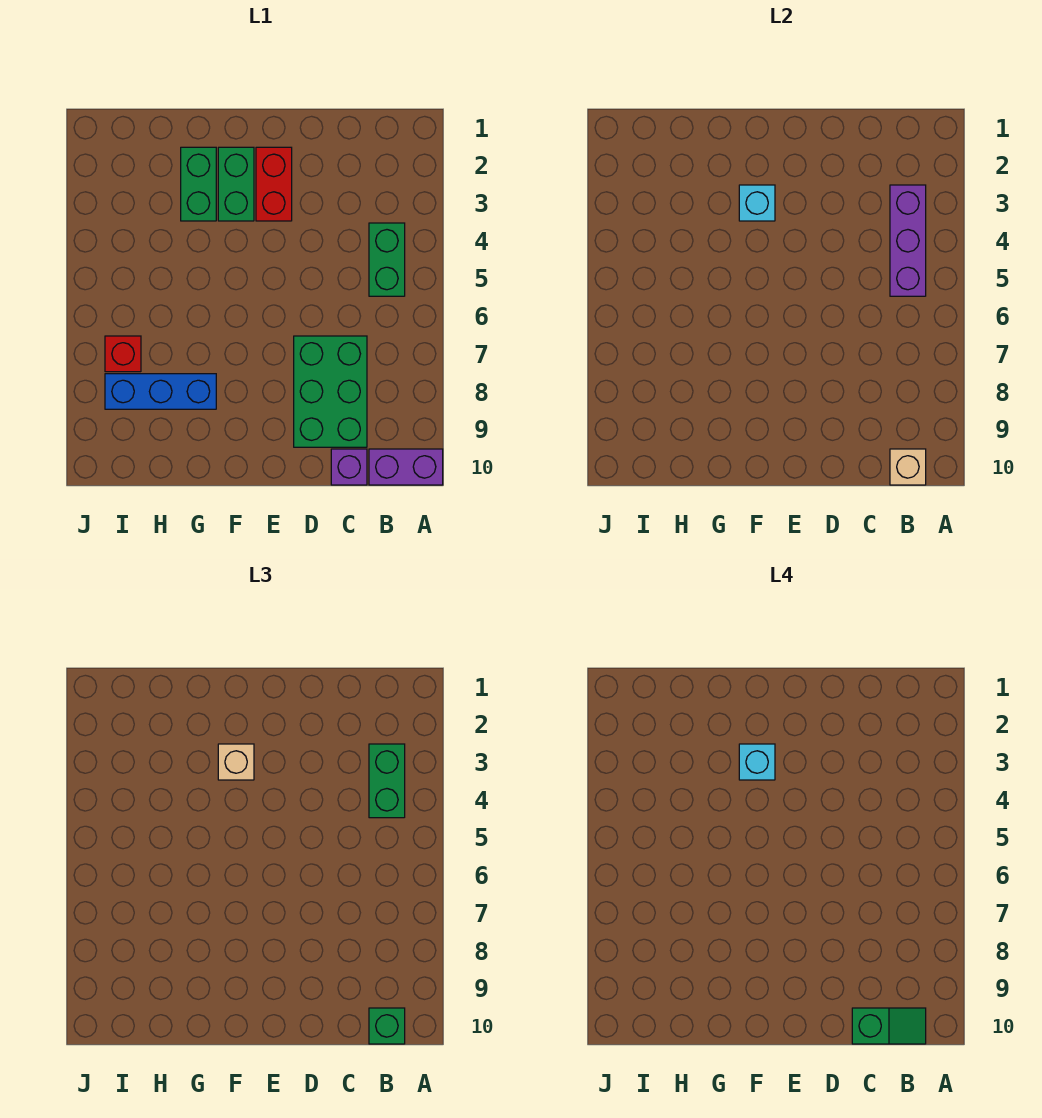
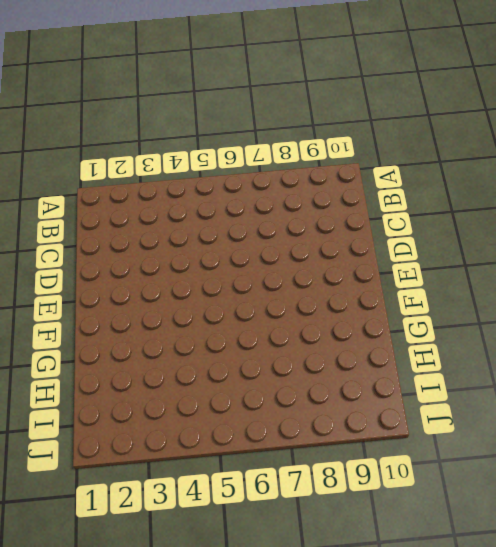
none -> purple brick A10:B10 level 1
none -> green brick B4:B5 level 1
none -> green brick C7:D9 level 1

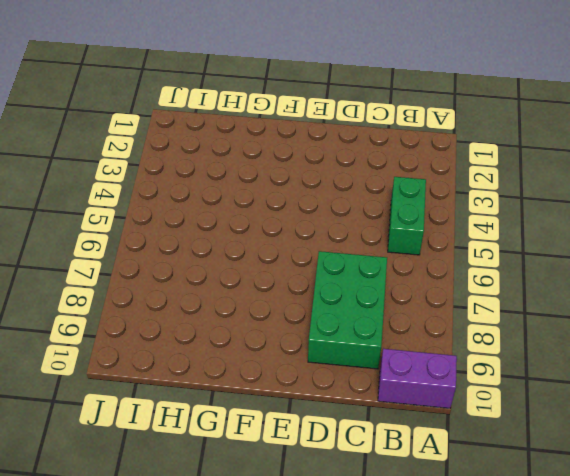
none -> purple brick C10 level 1
none -> red brick E2:E3 level 1
none -> green brick F2:F3 level 1

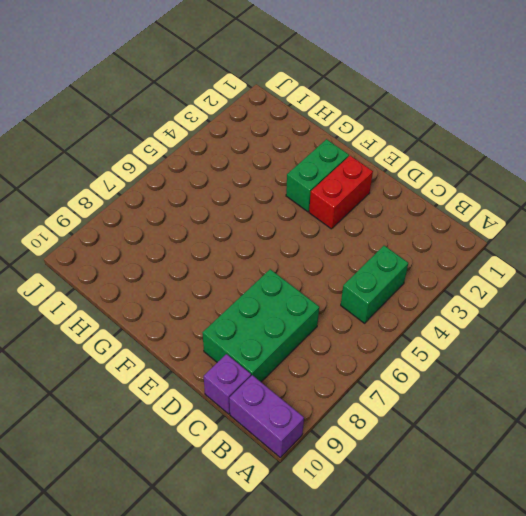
none -> green brick G2:G3 level 1
none -> blue brick G8:I8 level 1
none -> red brick I7 level 1

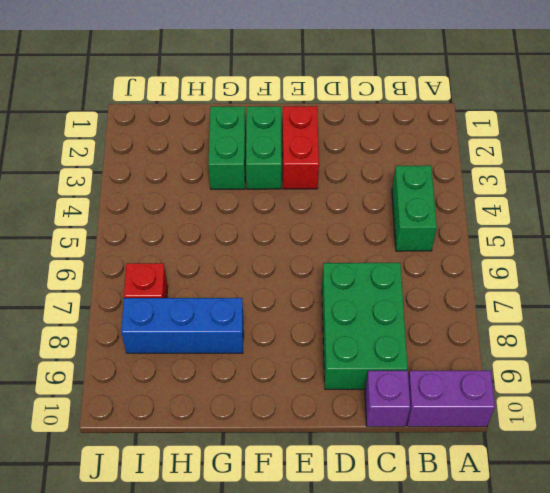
none -> purple brick B3:B5 level 2
none -> tan brick B10 level 2
none -> cyan brick F3 level 2

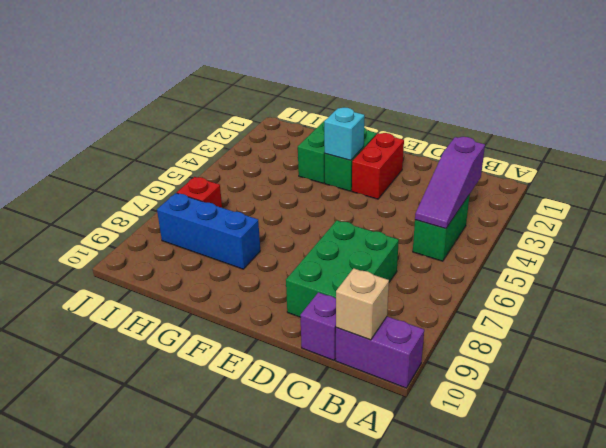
purple slope B3:B5 level 2 top 3 -> purple brick B3:B5 level 2
none -> green brick B3:B4 level 3
none -> green brick B10 level 3
none -> tan brick F3 level 3

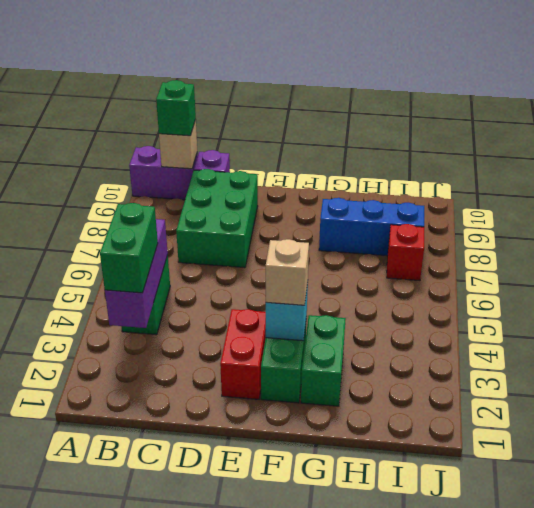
none -> green slope B10:C10 level 4 top C
none -> cyan brick F3 level 4

